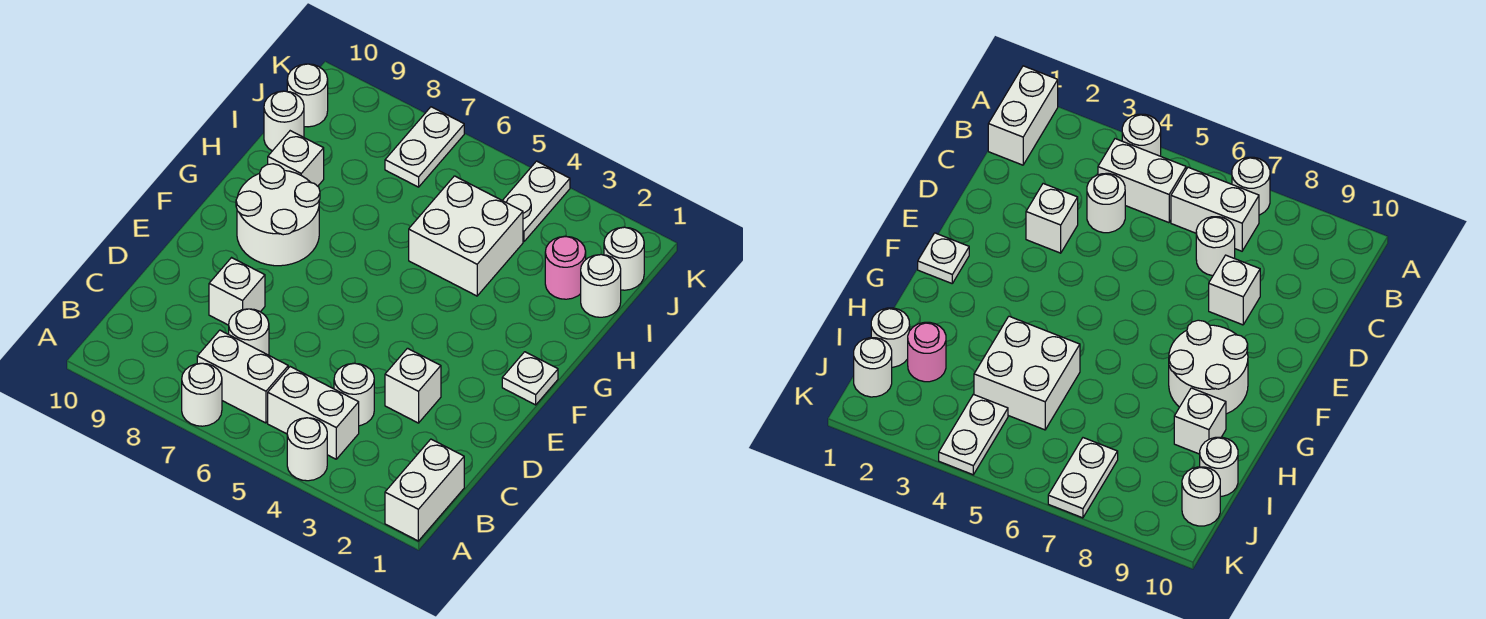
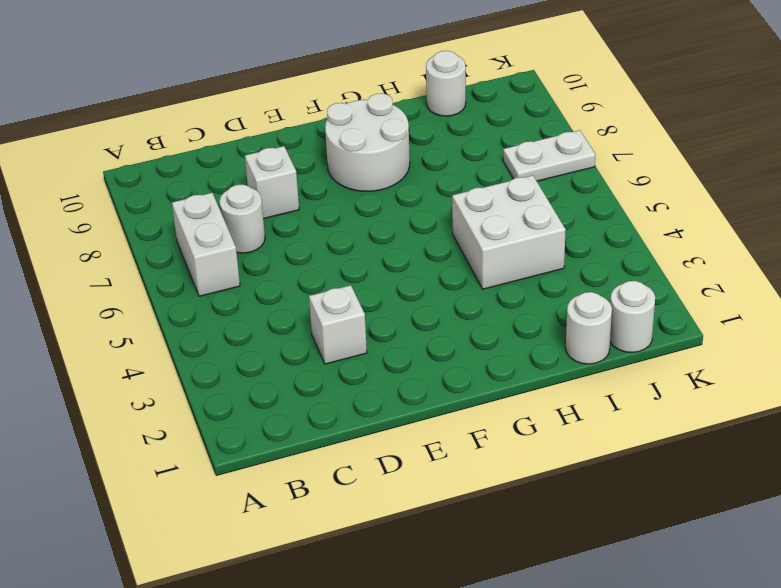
none -> white brick A1:B1 level 1
none -> white round brick A4 level 1
none -> white round brick A7 level 1

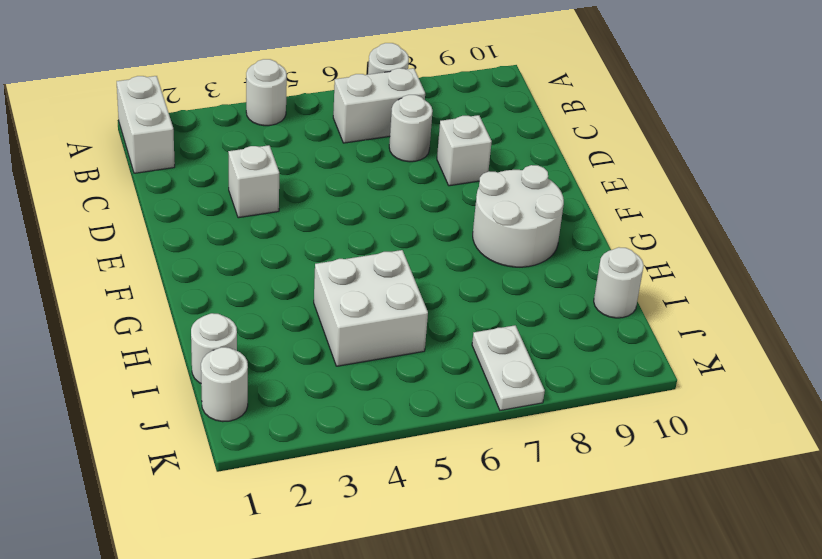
none -> white brick B4:B5 level 1
none -> white round brick C4 level 1
none -> white plate F1 level 1

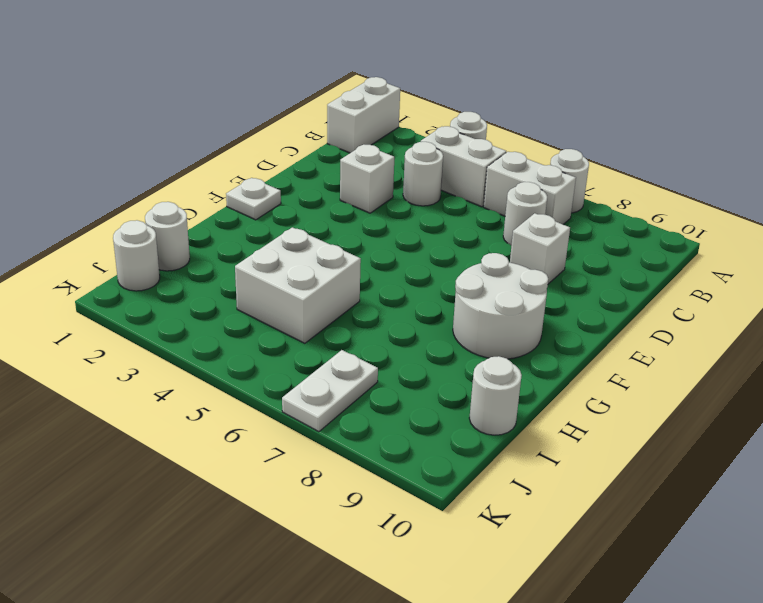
none -> white brick H9 level 1
none -> pink round brick I2 level 1
none -> white plate J4:K4 level 1

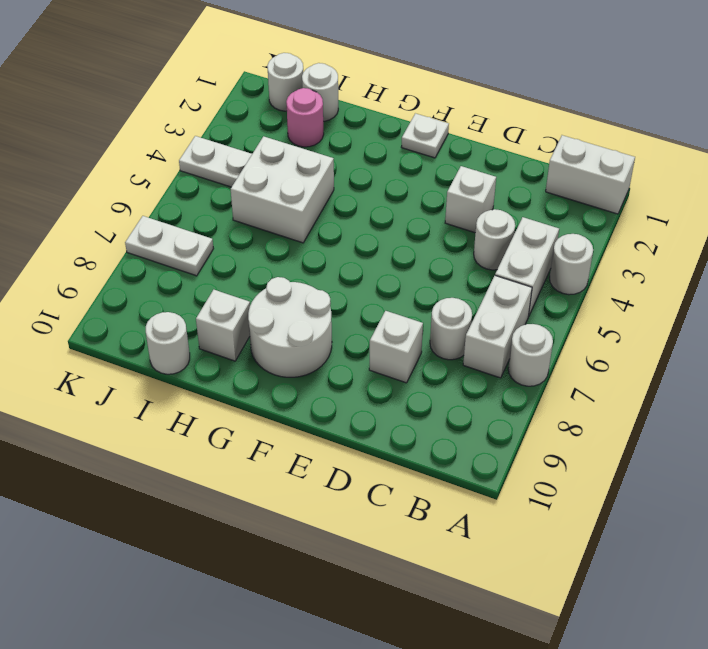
none -> white round brick J10 level 1

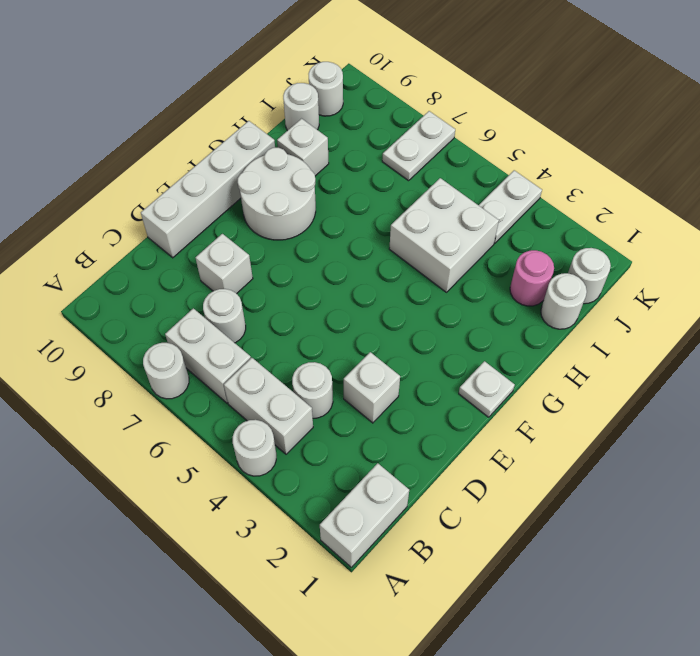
white brick D10:G10 level 1 -> none

